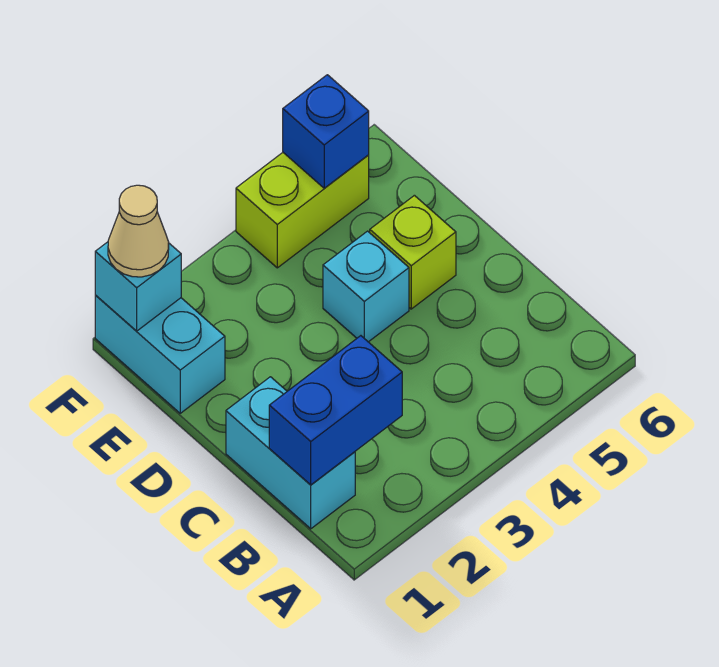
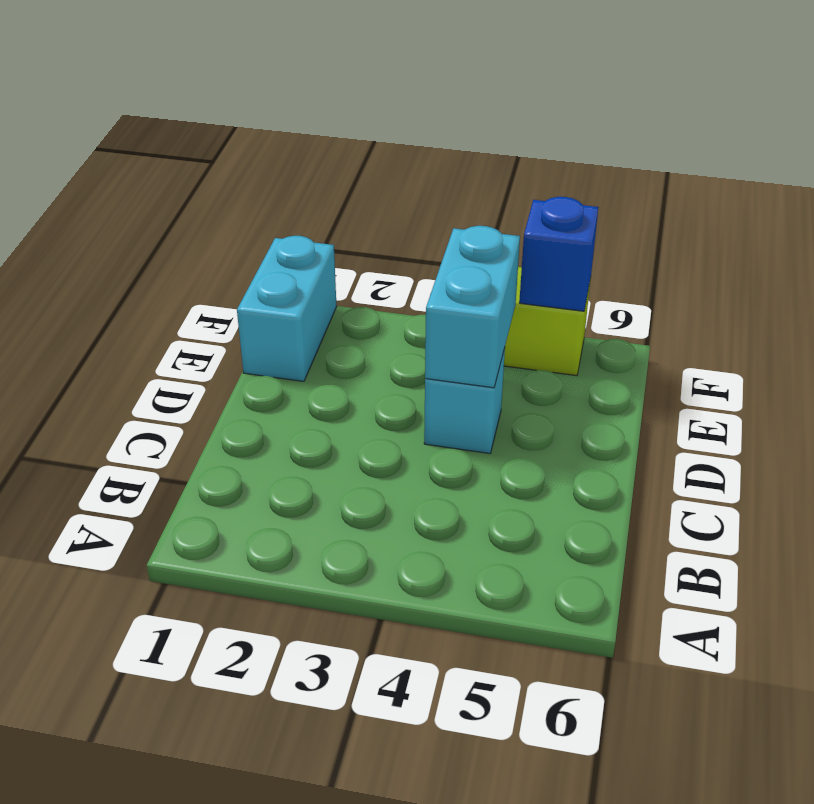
cyan brick D4:E4 level 2 -> cyan brick B1:C1 level 1
none -> lime brick D5 level 1
none -> blue brick B1:B2 level 2

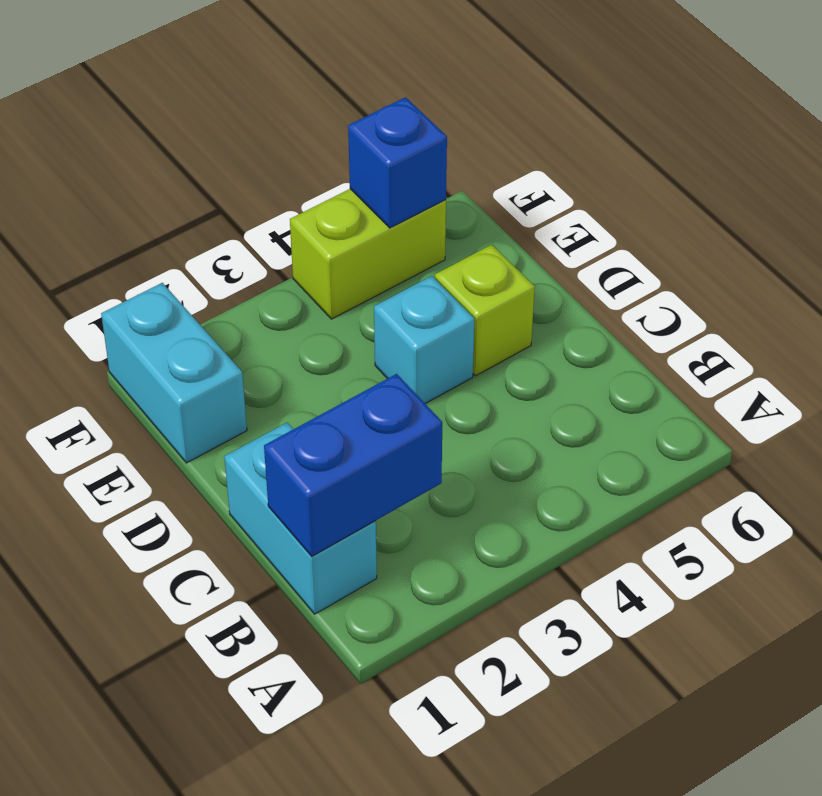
none -> cyan brick F1 level 2
none -> tan cone F1 level 3

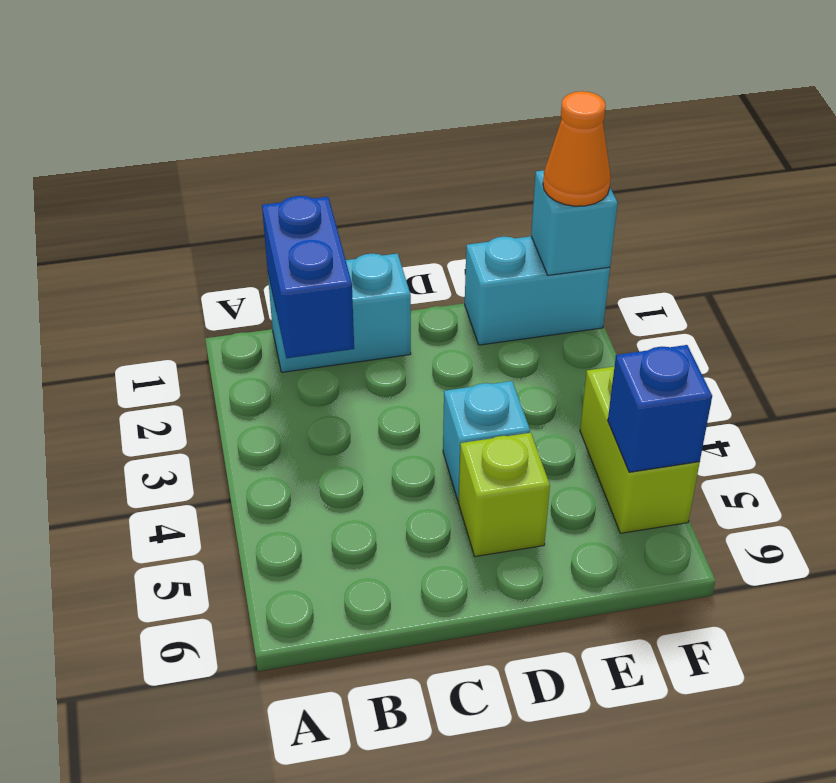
orange cone F1 level 3 -> tan cone F1 level 3

